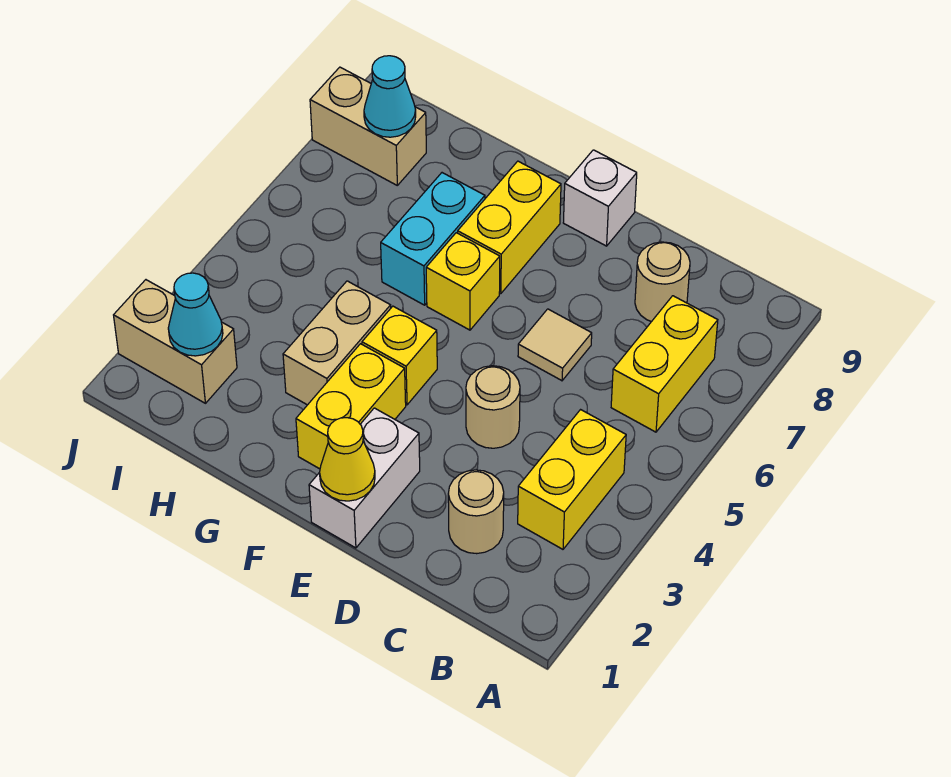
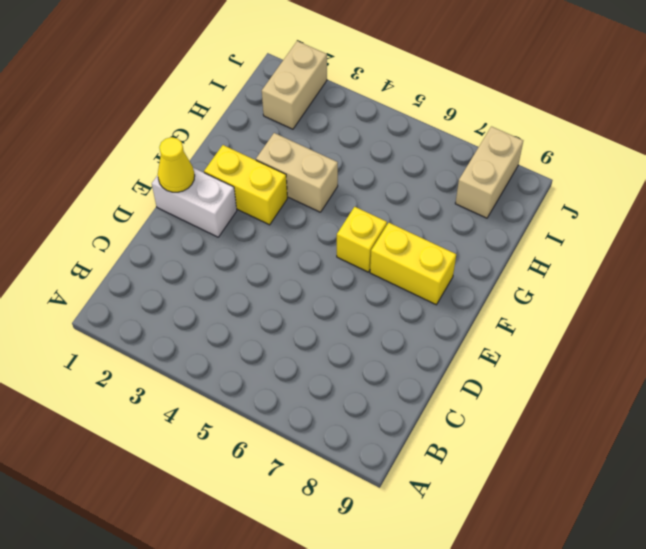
none -> yellow brick B3:B4 level 1
none -> yellow brick B6:B7 level 1
none -> tan round brick C2 level 1

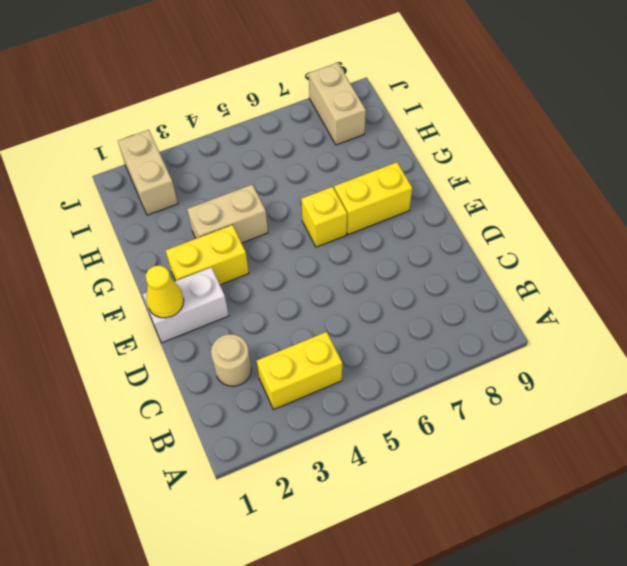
none -> yellow brick B6:B7 level 1
none -> tan round brick C8 level 1
none -> tan round brick D4 level 1

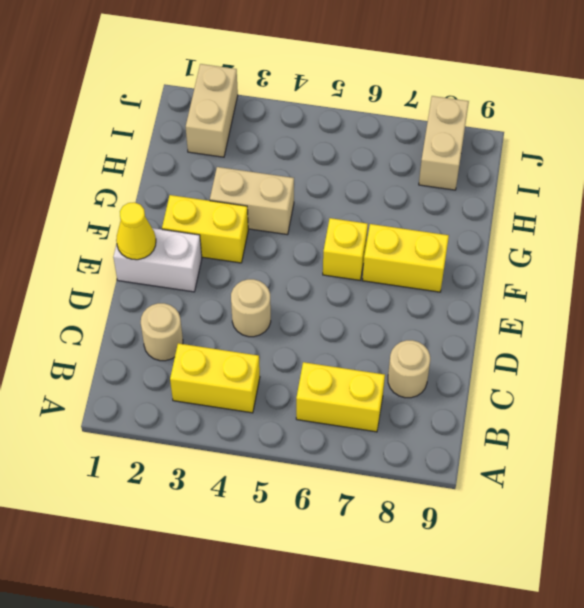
none -> tan tile D6 level 1
none -> white brick E9 level 1
none -> yellow brick F4 level 1

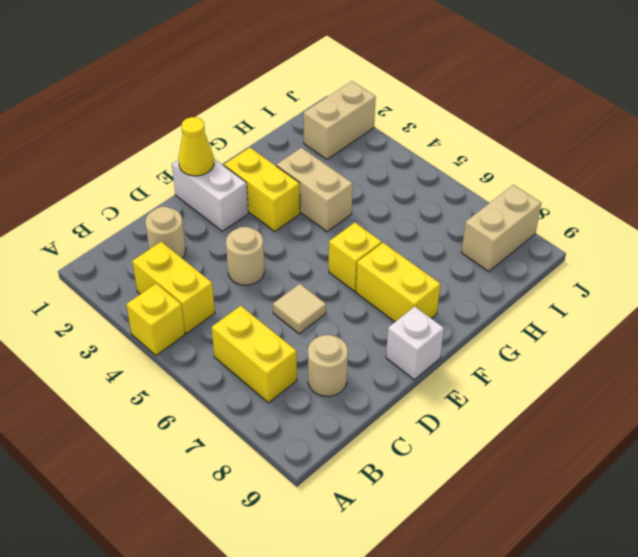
yellow brick A4 level 1 -> yellow brick F4 level 1
none -> cyan brick G6:G7 level 1
none -> cyan cone I2 level 2
none -> cyan cone I8 level 2

